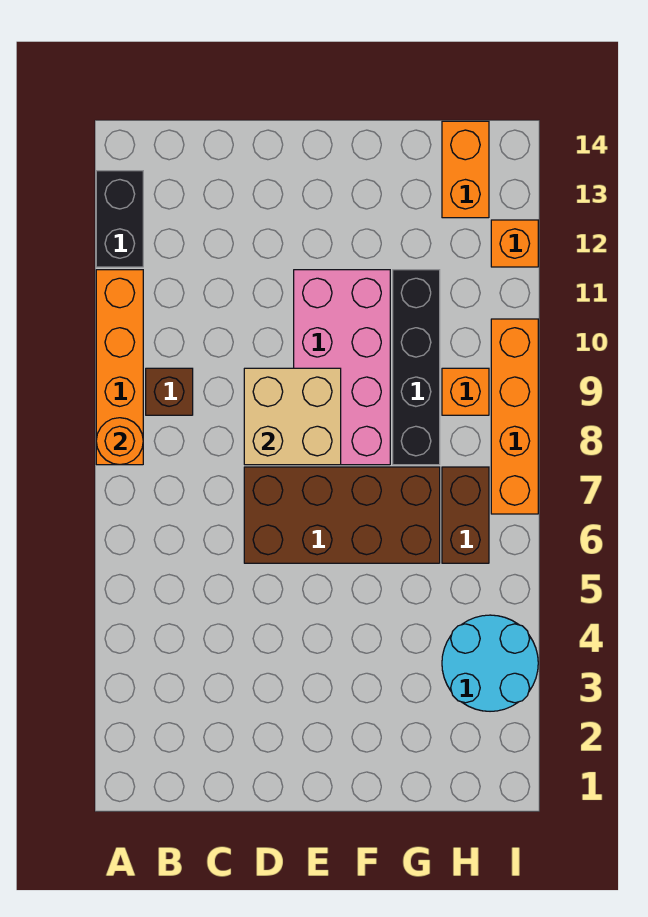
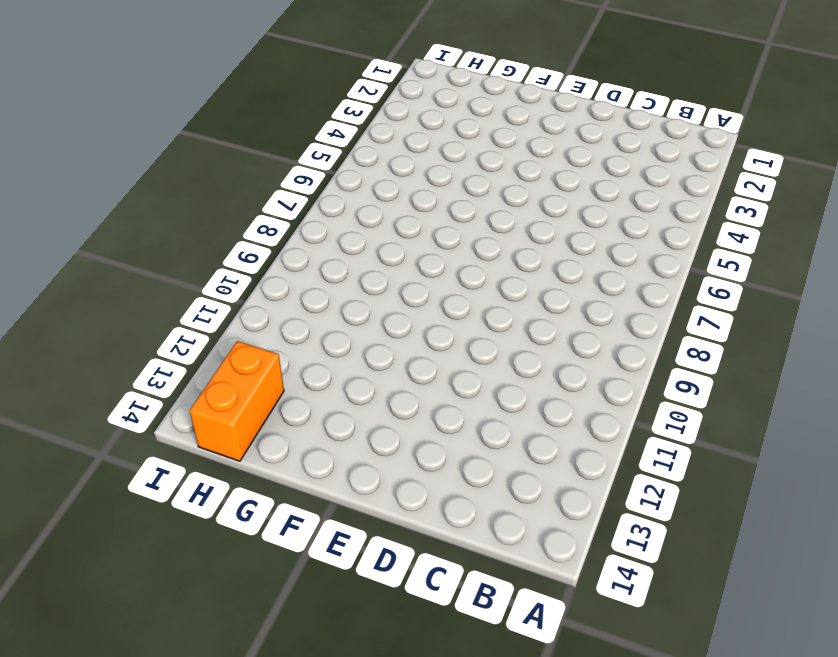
none -> orange brick A8:A11 level 1
none -> black brick A12:A13 level 1
none -> brown brick B9 level 1

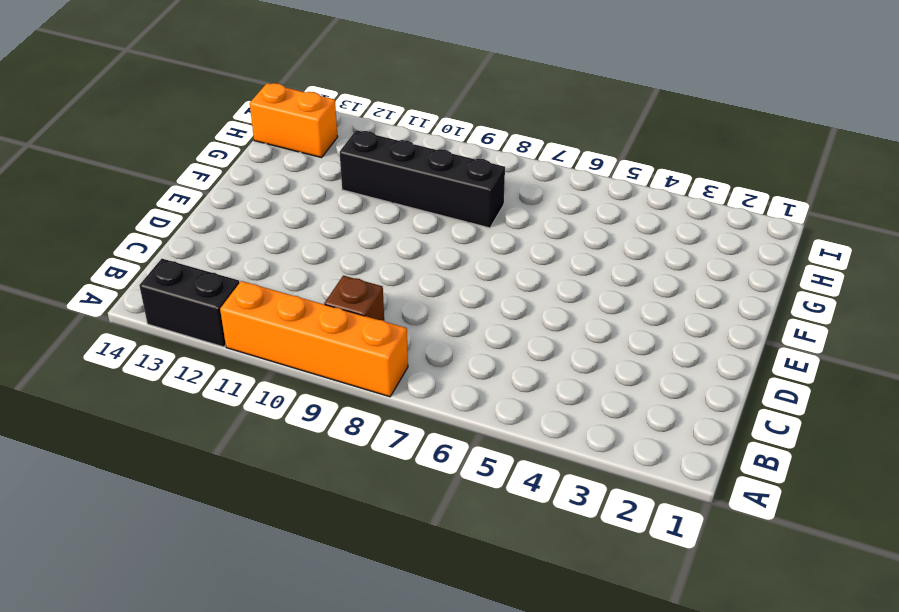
none -> brown brick D6:G7 level 1
none -> pink brick E8:F11 level 1
none -> cyan round brick H3:I4 level 1

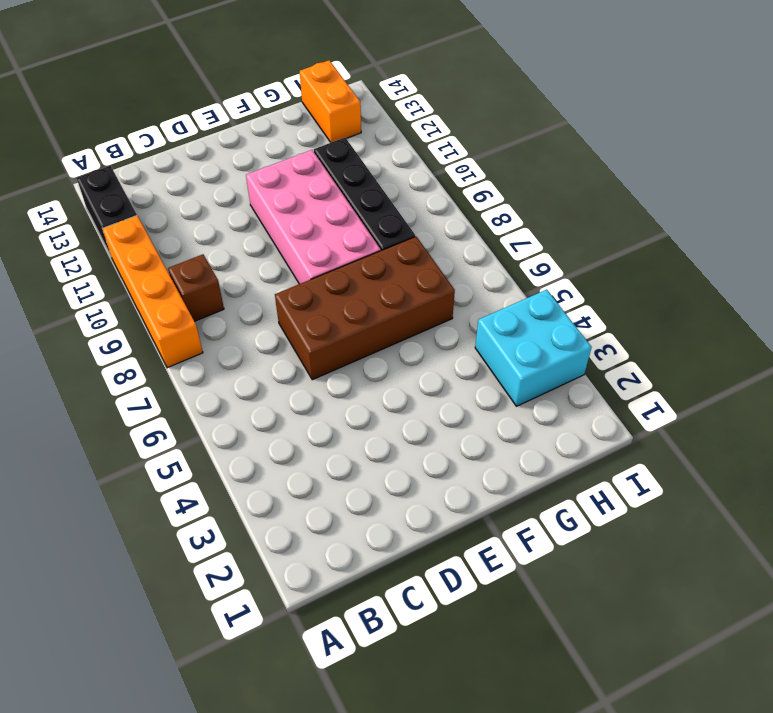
cyan brick H3:I4 level 1 -> cyan round brick H3:I4 level 1
none -> brown brick H6:H7 level 1
none -> orange brick H9 level 1
none -> orange brick I7:I10 level 1

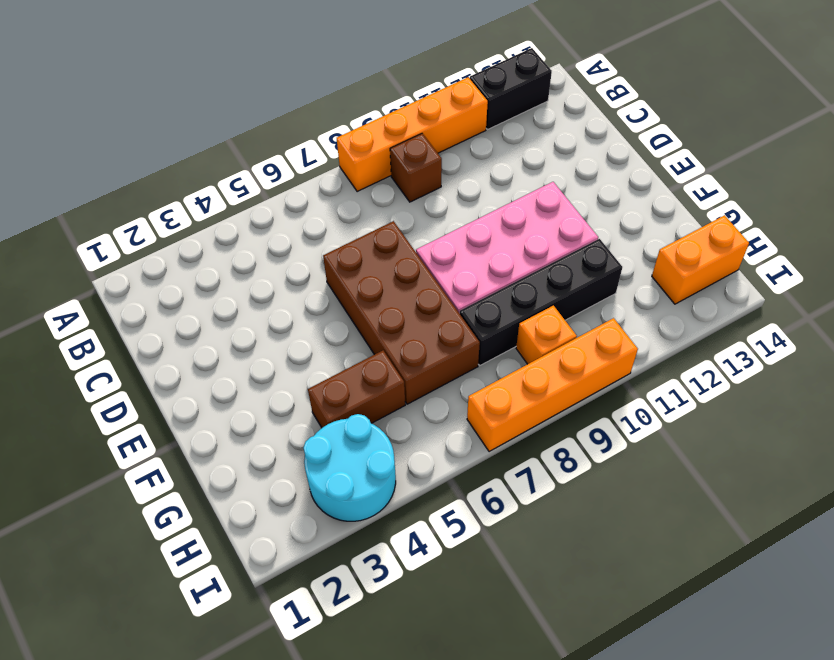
brown brick G4:G5 level 1 -> brown brick H6:H7 level 1
none -> orange brick I12 level 1
none -> orange round brick A8 level 2
none -> tan brick D8:E9 level 2

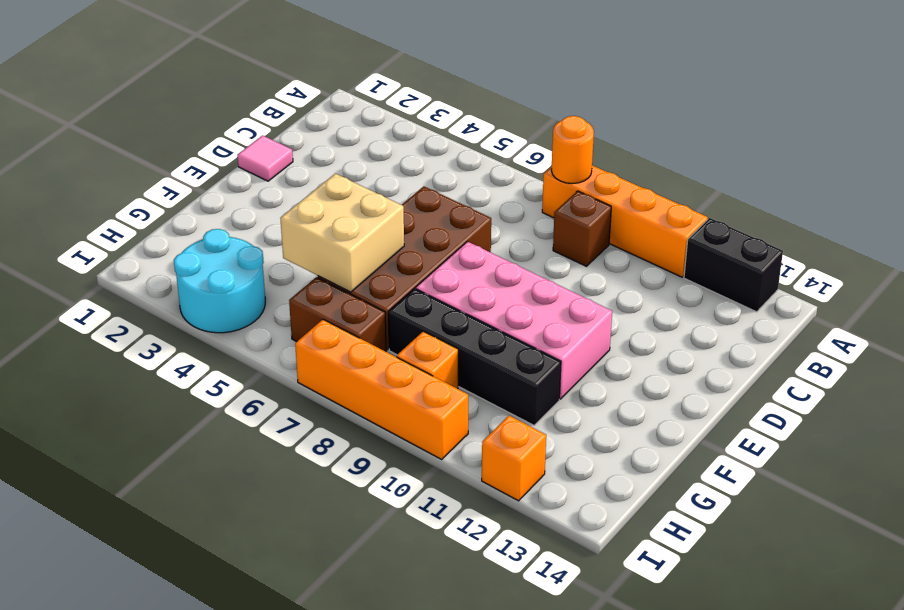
pink tile D1 level 1 -> none
tan brick F5:G6 level 2 -> tan brick D8:E9 level 2
none -> orange brick H13:H14 level 1

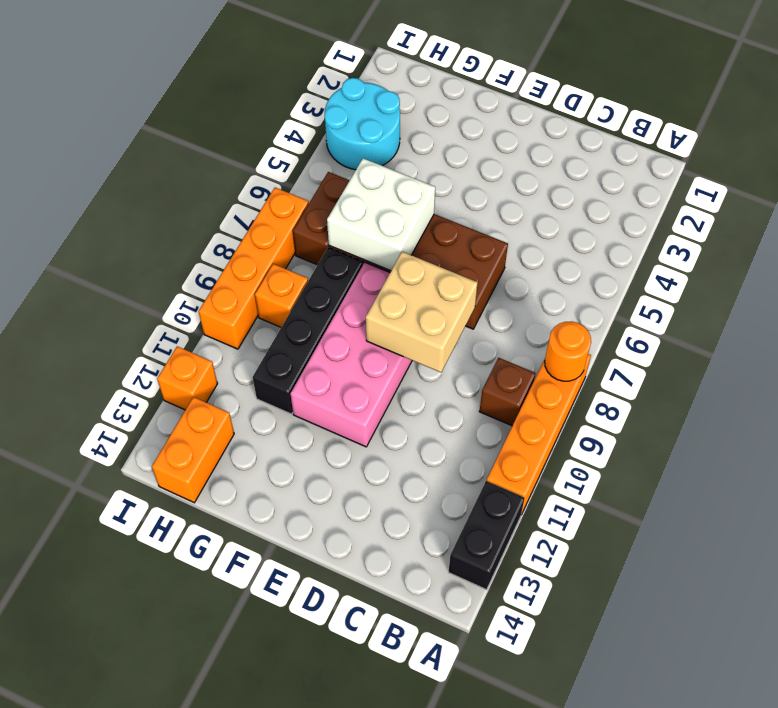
white brick F6:G7 level 2 -> none

